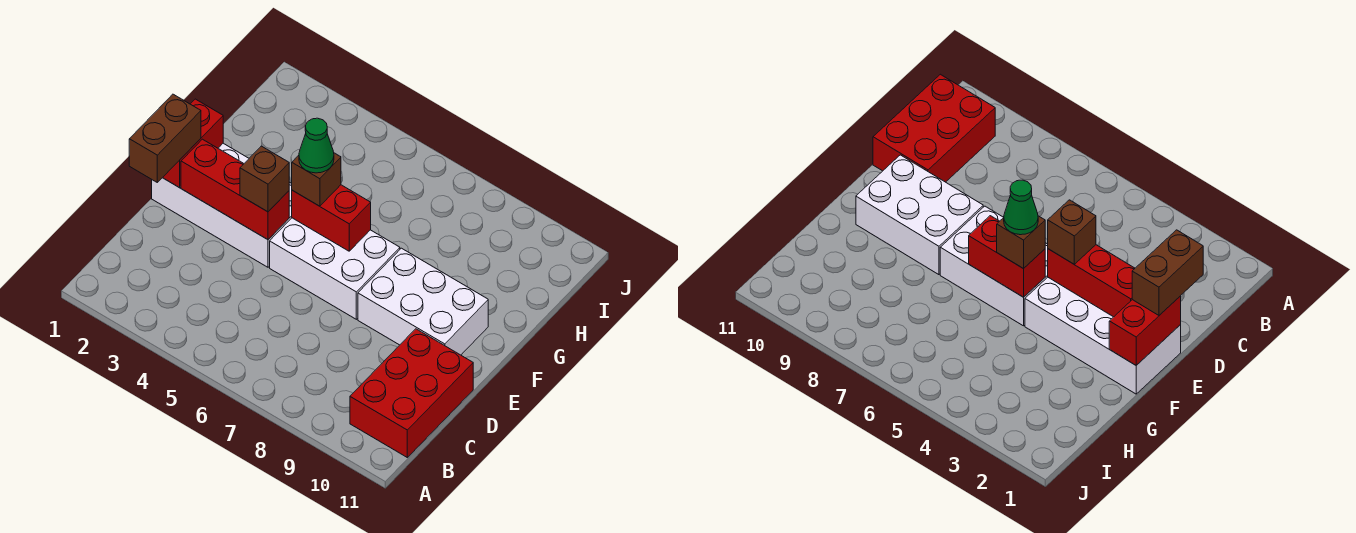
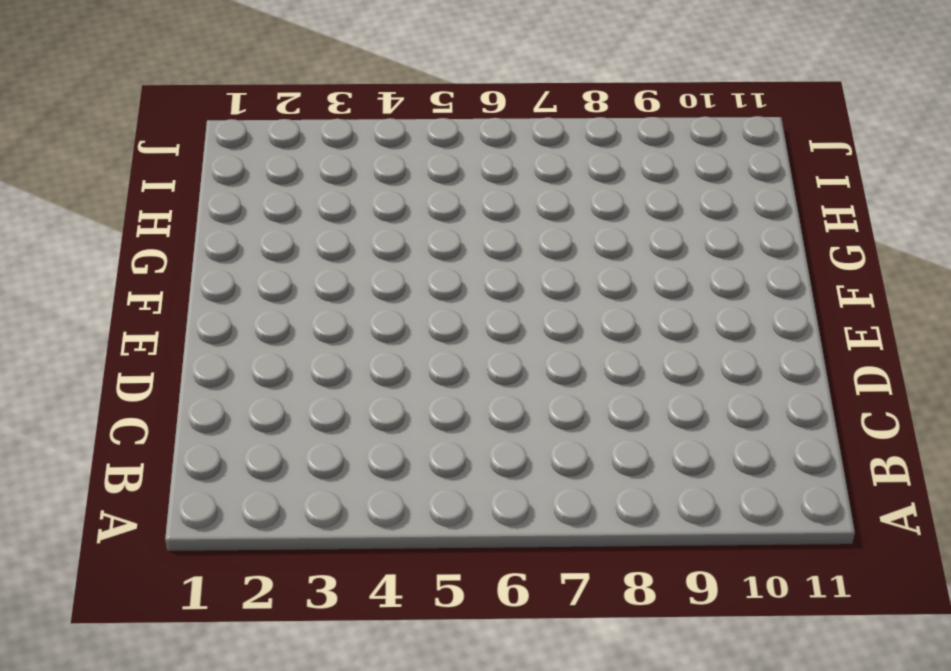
none -> red brick B10:D11 level 1
none -> white brick E1:F4 level 1

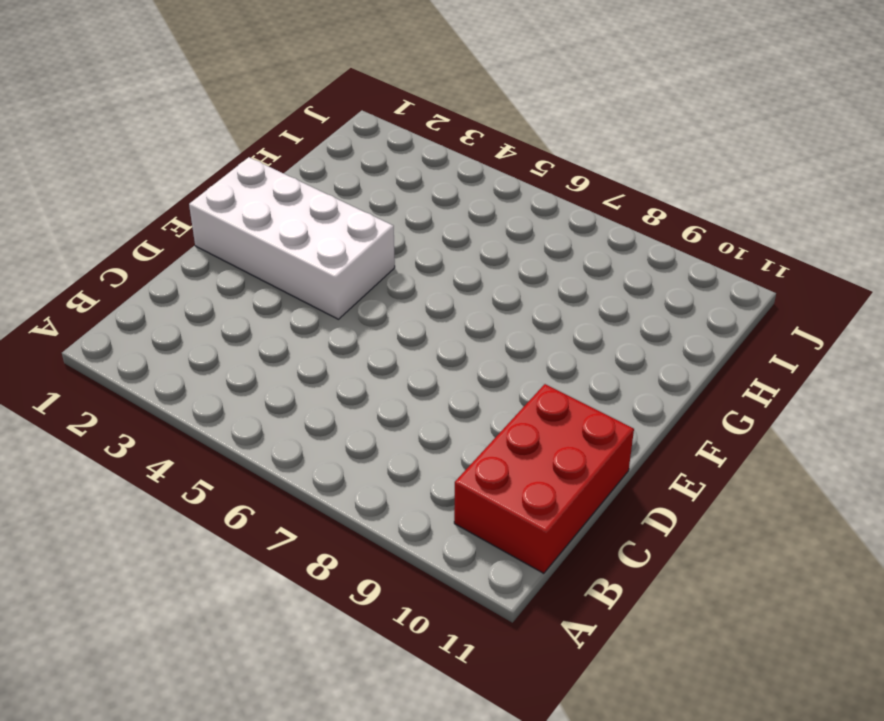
none -> white brick E5:F7 level 1
none -> white brick E8:F10 level 1

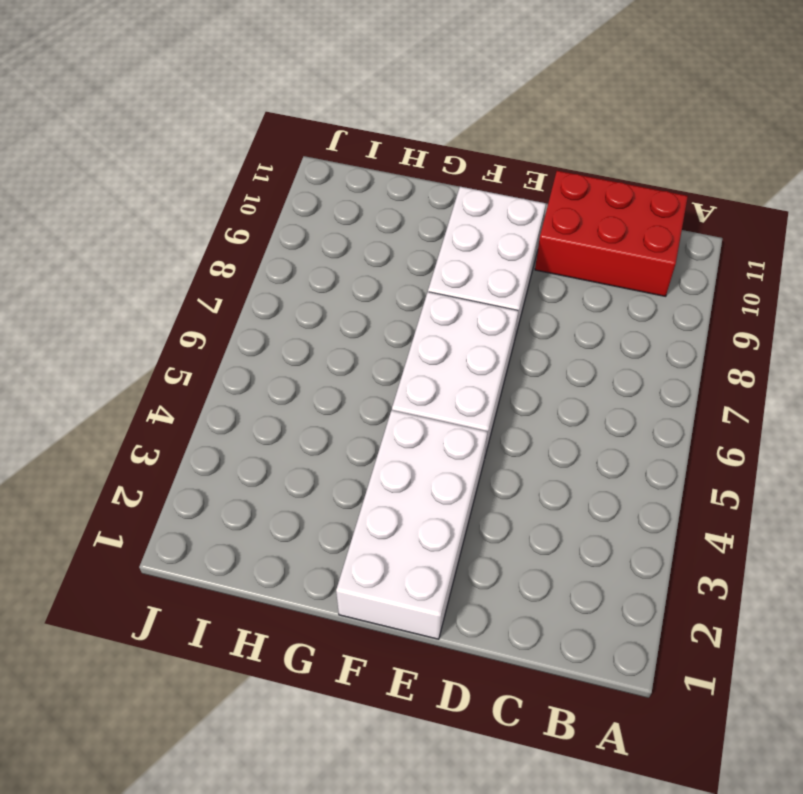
none -> red brick E1:F1 level 2
none -> red brick E2:E4 level 2

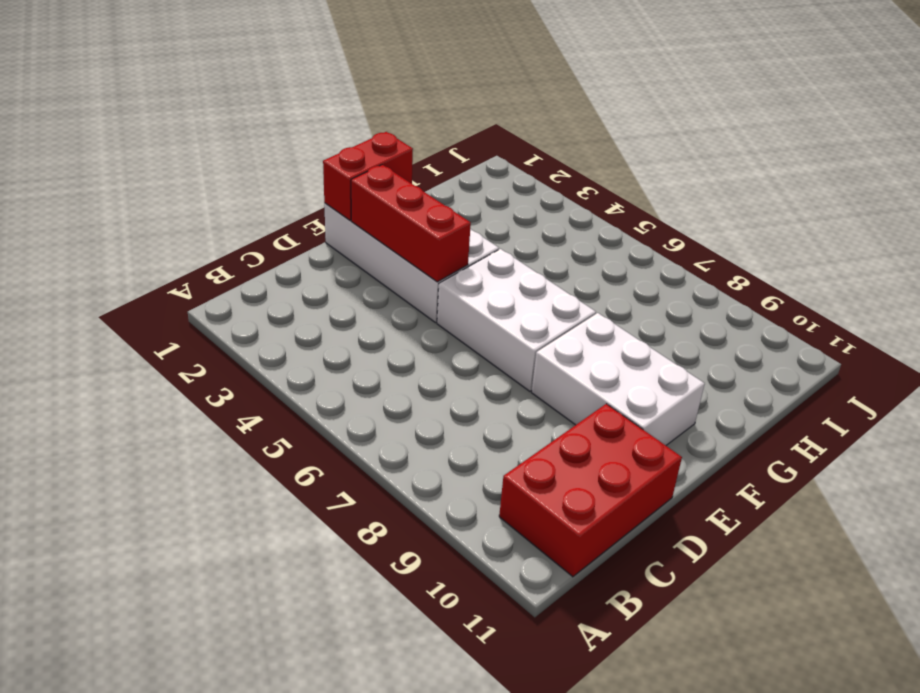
none -> red brick F5:F6 level 2
none -> brown brick D1:E1 level 3

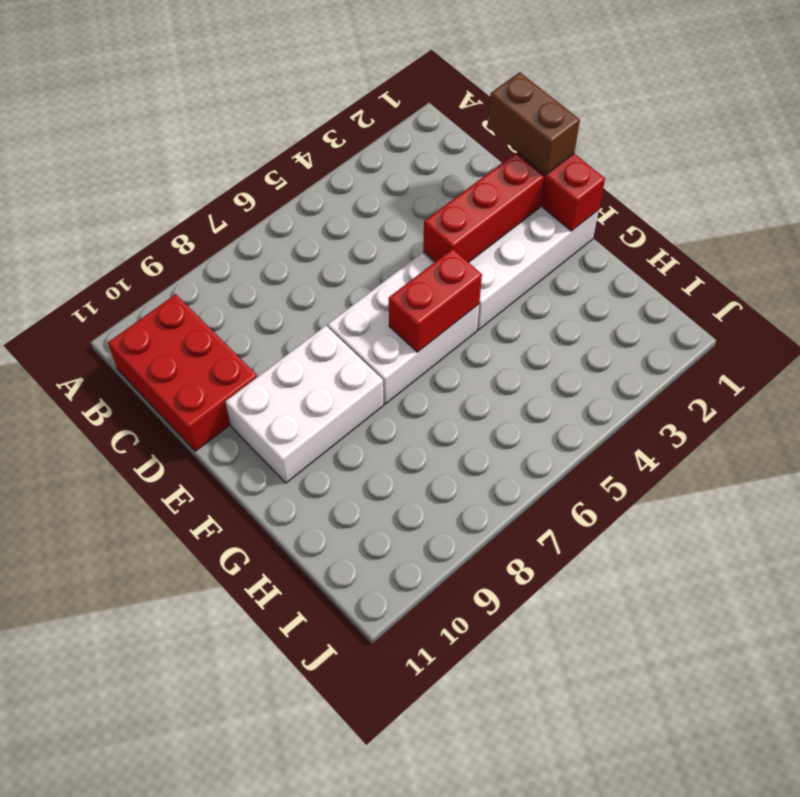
none -> brown brick E4 level 3
none -> brown brick F5 level 3

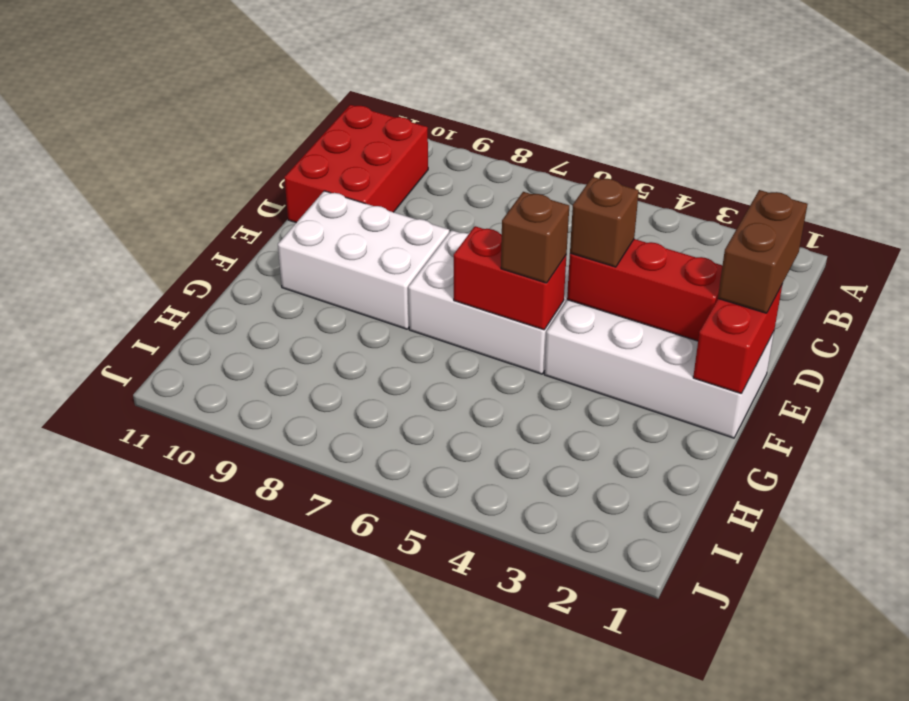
none -> green cone F5 level 4

